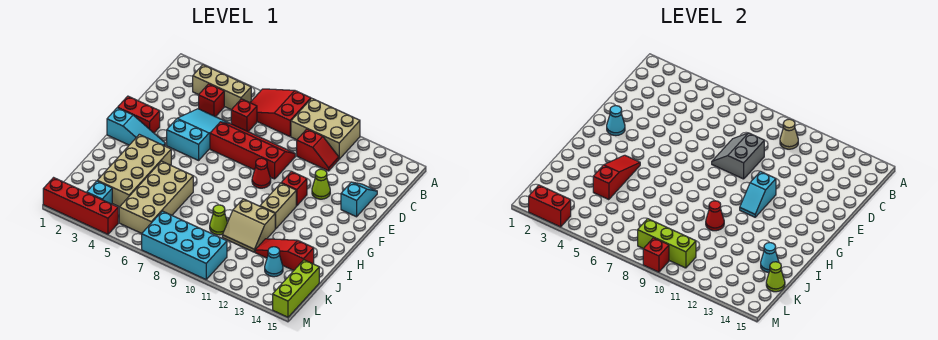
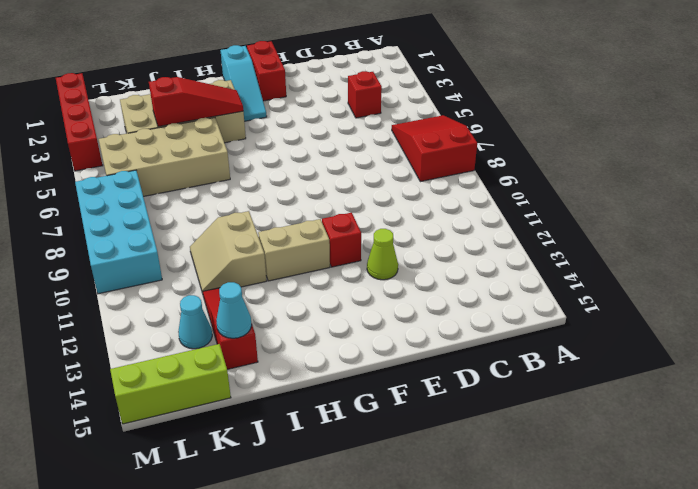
none -> tan brick A9:B11 level 1
none -> tan brick B3:B5 level 1
none -> red brick C6 level 1
none -> red slope C10:C11 level 1 top 10

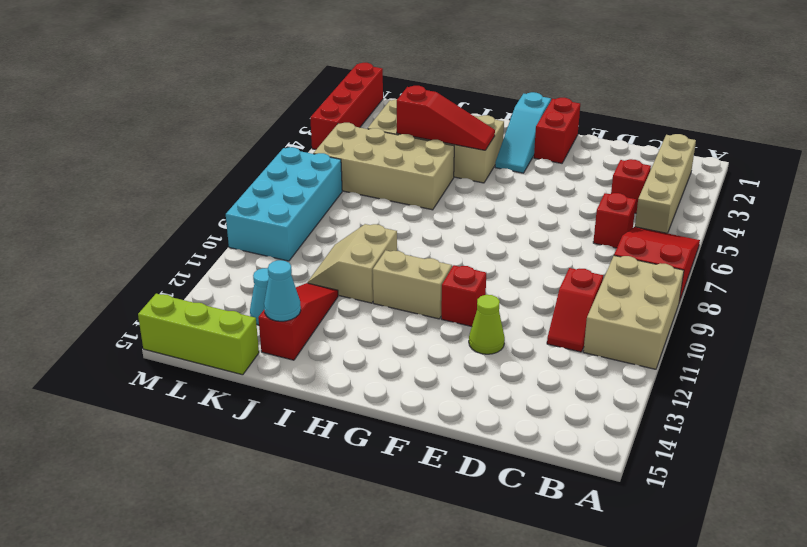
tan brick B2:B5 level 1 -> tan brick B3:B5 level 1
none -> cyan slope D4:F5 level 1 top F
none -> red slope D6:E9 level 1 top E
none -> cyan slope D14:E14 level 1 top E
none -> red cone F9 level 1

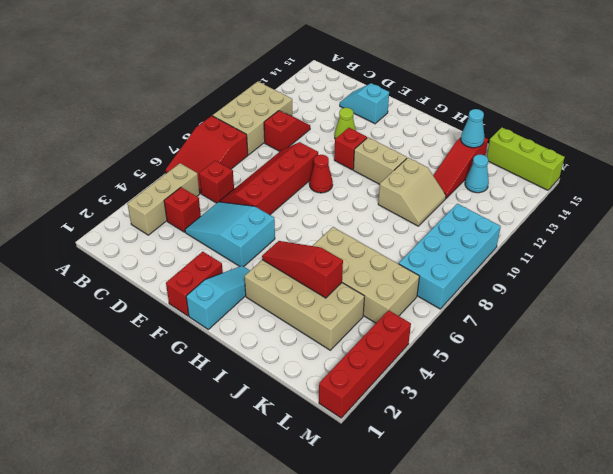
none -> lime cone J9 level 1
none -> cyan brick L3 level 1
none -> tan cone B10 level 2
none -> grey slope D8:E9 level 2 top 9

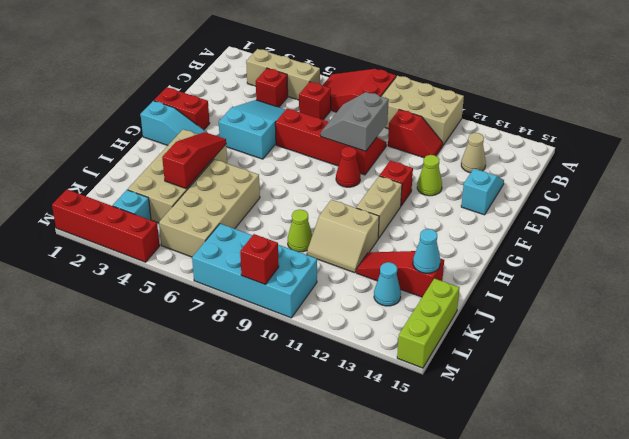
tan cone C13 level 1 -> tan cone B10 level 2
none -> cyan cone F2 level 2
none -> cyan slope F11:G11 level 2 top F
none -> red cone I10 level 2
none -> lime cone K15 level 2

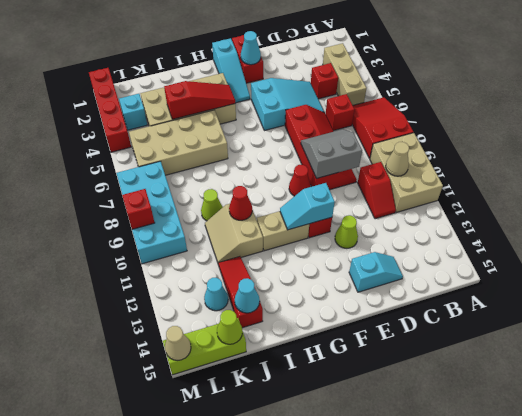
tan cone M15 level 2 -> none
none -> lime brick L8:L10 level 2
none -> red brick M2:M3 level 2

